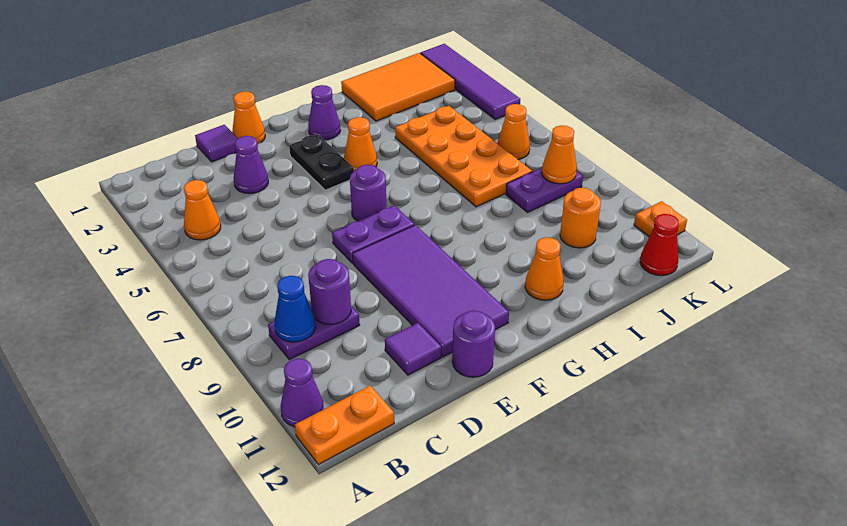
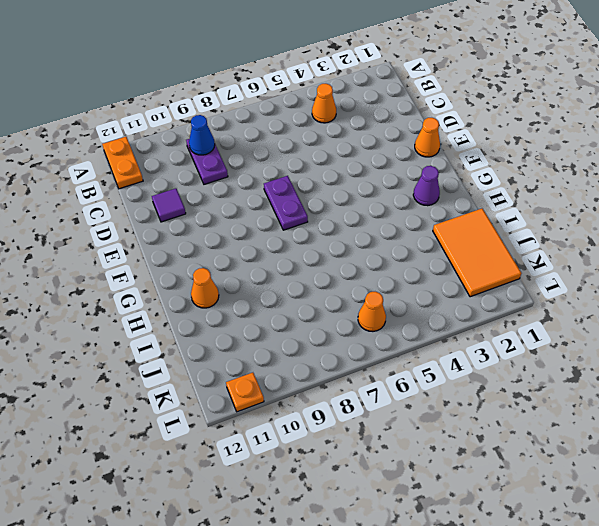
none -> purple cone A11 level 1
none -> purple tile D1 level 1
none -> purple cone D3 level 1

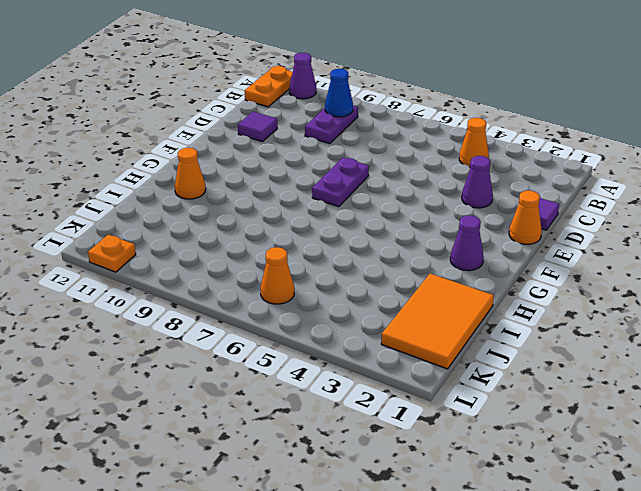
none -> purple tile E8:F11 level 1
none -> purple round brick E12 level 1
none -> black plate F3:F4 level 1

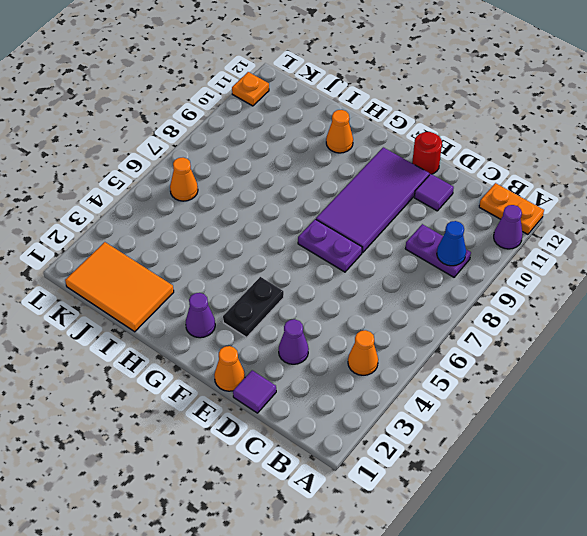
red round brick E12 level 1 -> purple round brick E12 level 1
none -> purple round brick F6 level 1
none -> orange cone G4 level 1
none -> orange plate I4:J7 level 1

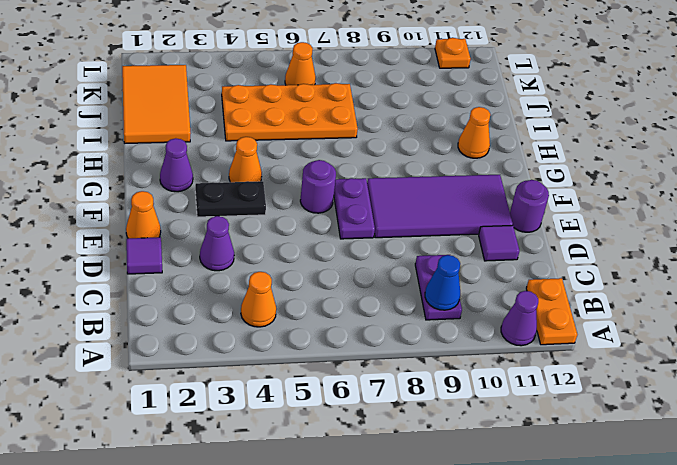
none -> purple plate J8:K8 level 1
none -> orange round brick J10 level 1
none -> red cone K12 level 1

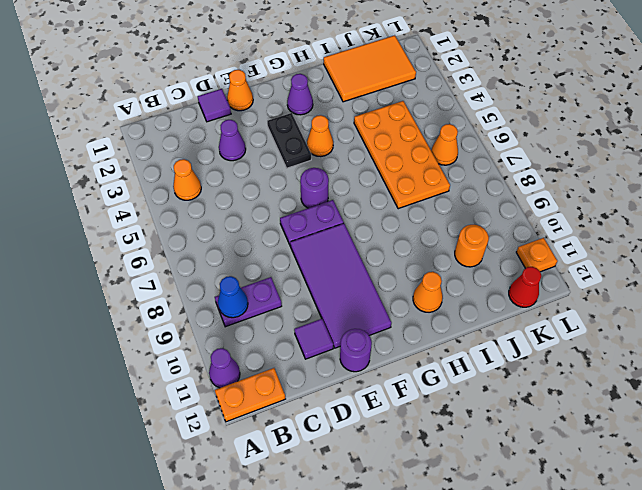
none -> purple plate J8:K8 level 1
none -> purple tile L1:L4 level 1
none -> purple round brick C9 level 2

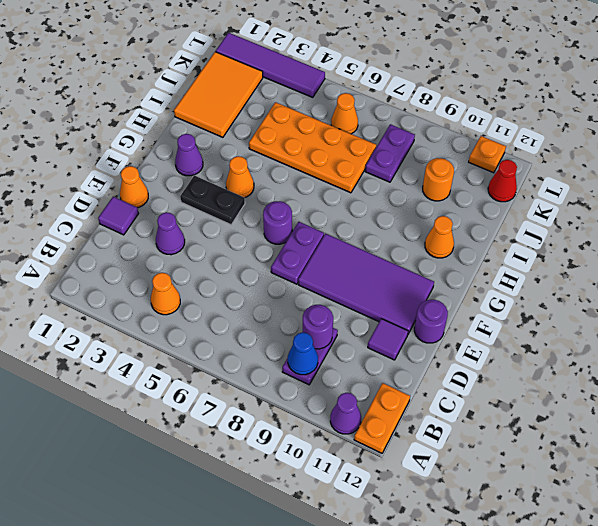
none -> orange cone K8 level 2

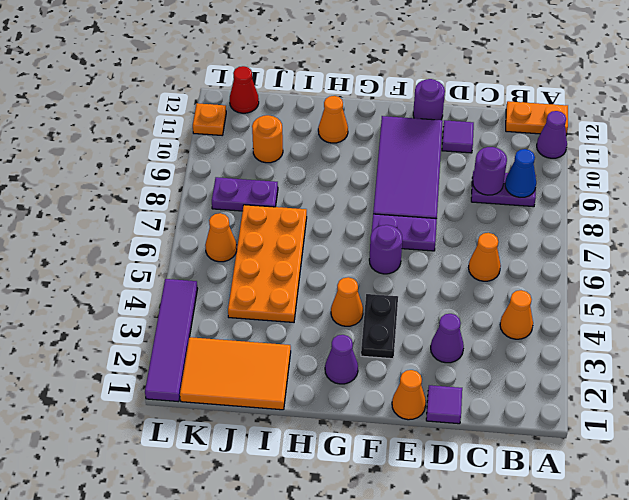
orange cone C6 level 1 -> orange cone K8 level 2

